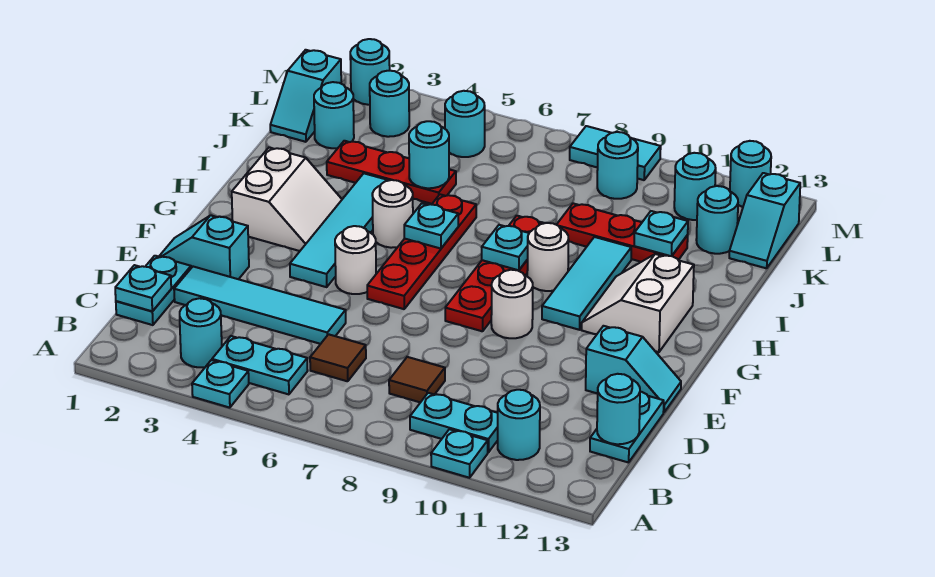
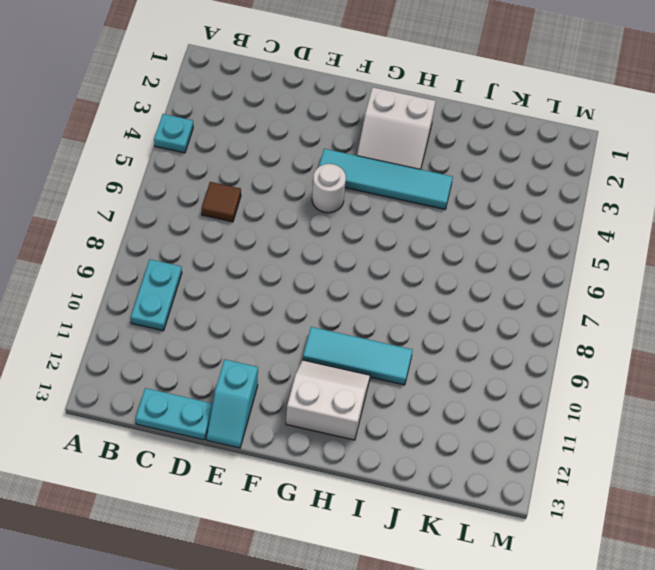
none -> cyan plate A10 level 1
none -> cyan round brick B3 level 1
none -> cyan plate B4:B5 level 1
none -> cyan round brick B11 level 1

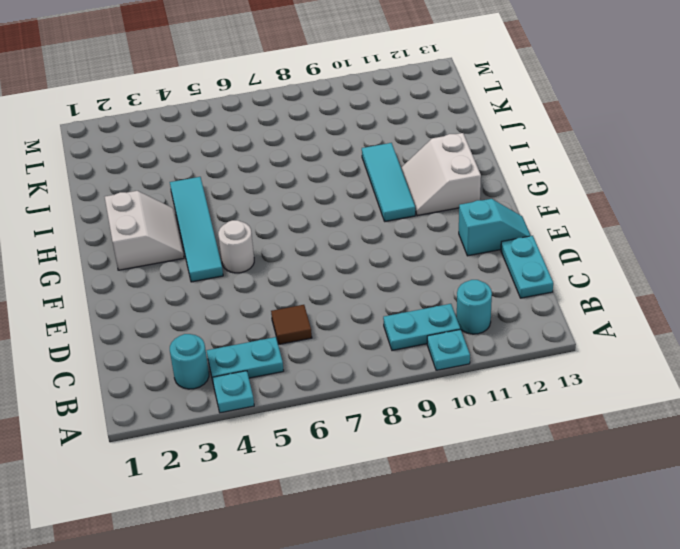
none -> cyan plate C1:D1 level 1
none -> brown tile C8 level 1
none -> cyan tile D2:D5 level 1
none -> cyan slope E1:E2 level 1 top 2

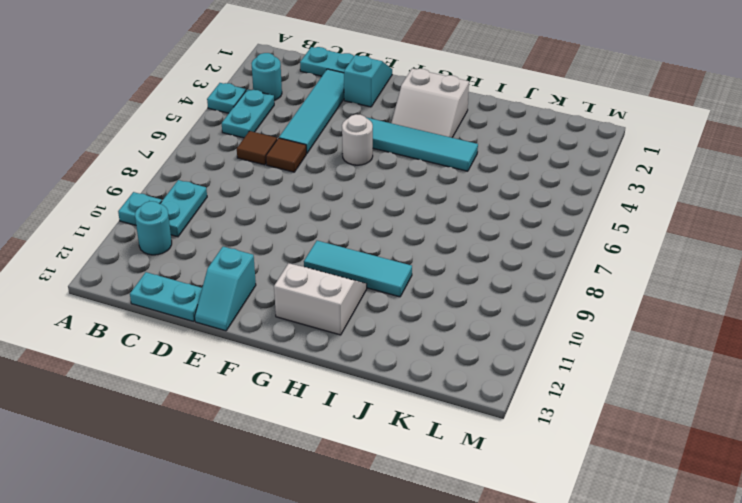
brown tile D6 level 1 -> brown tile C8 level 1
none -> red plate F6:I6 level 1
none -> red plate F8:I8 level 1
none -> white round brick F9 level 1
none -> white round brick H5 level 1

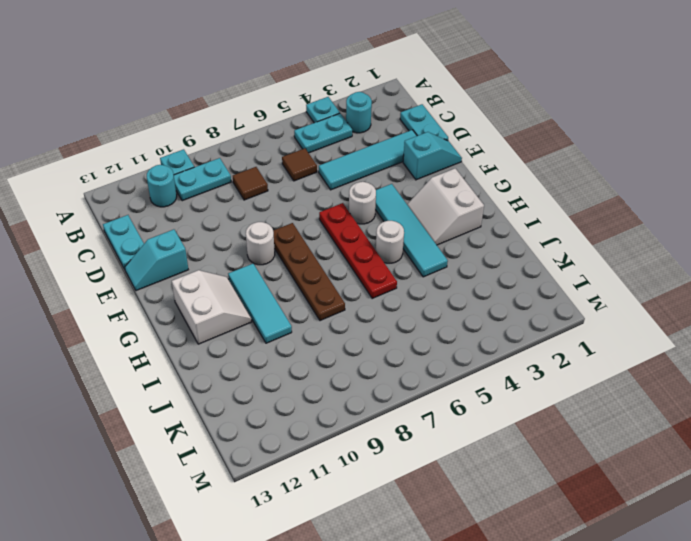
brown plate F8:I8 level 1 -> red plate F8:I8 level 1
none -> white round brick H9 level 1
none -> red plate J3:J5 level 1
none -> red plate J9:J11 level 1
none -> cyan slope K1:L1 level 1 top L

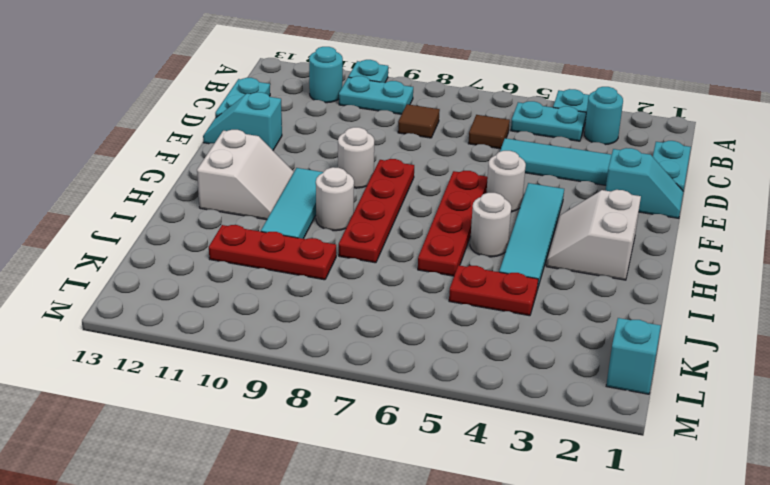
red plate J4:J5 level 1 -> red plate J3:J5 level 1
none -> cyan round brick K2 level 1
none -> cyan round brick K12 level 1
none -> cyan slope K13:L13 level 1 top L
none -> cyan round brick L3 level 1

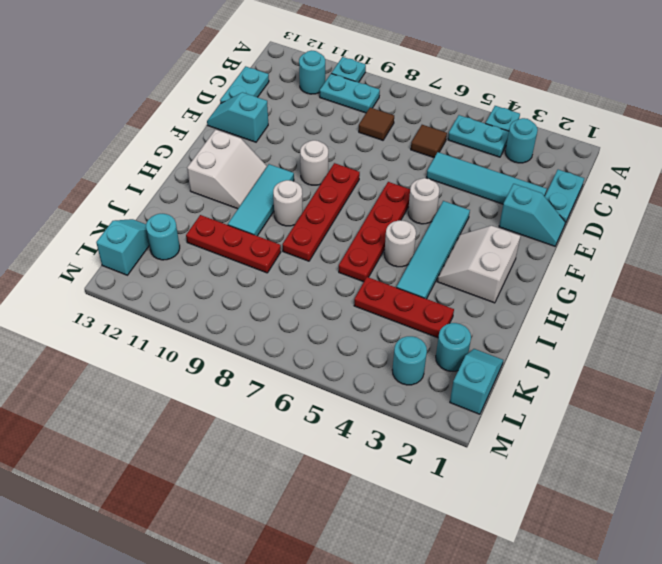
none -> cyan round brick L5 level 1
none -> cyan round brick L9 level 1
none -> cyan round brick L11 level 1
none -> cyan round brick M2 level 1

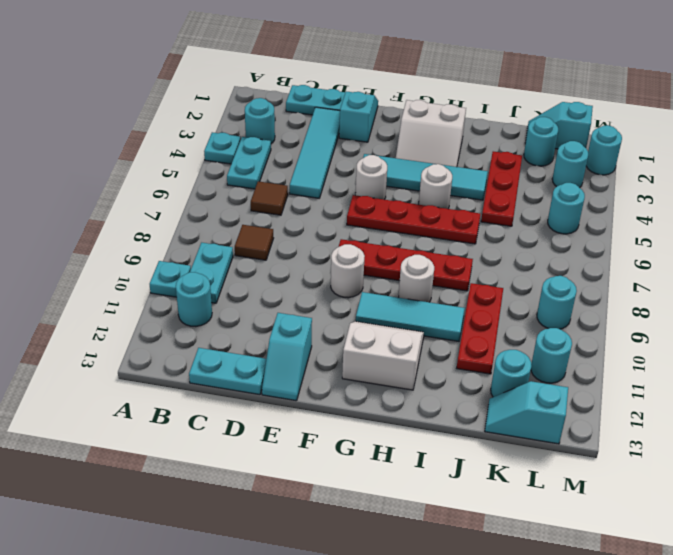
none -> cyan tile M8:M9 level 1
none -> cyan round brick M12 level 1
none -> cyan plate C1 level 2
none -> cyan round brick C13 level 2

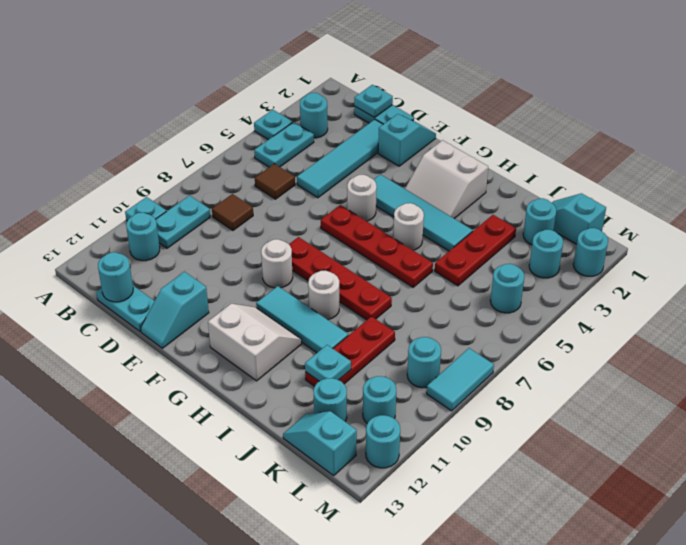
none -> cyan plate H6 level 2
none -> cyan plate H8 level 2
none -> cyan round brick J5 level 2

